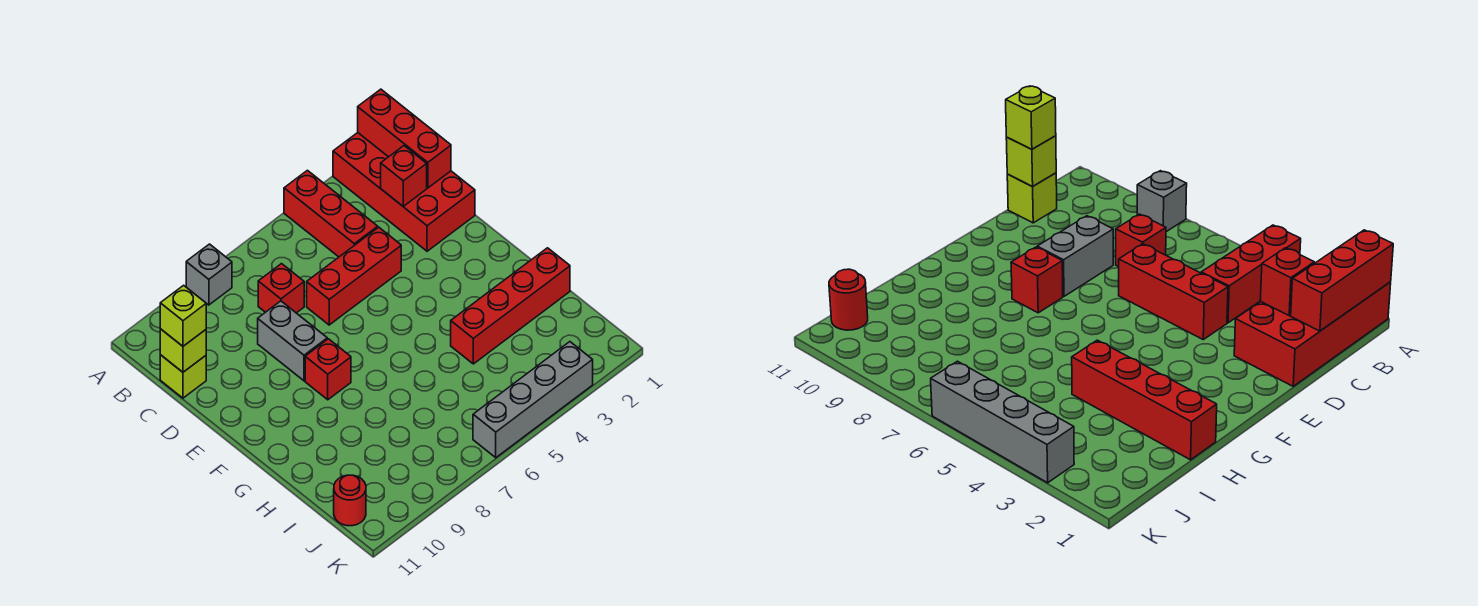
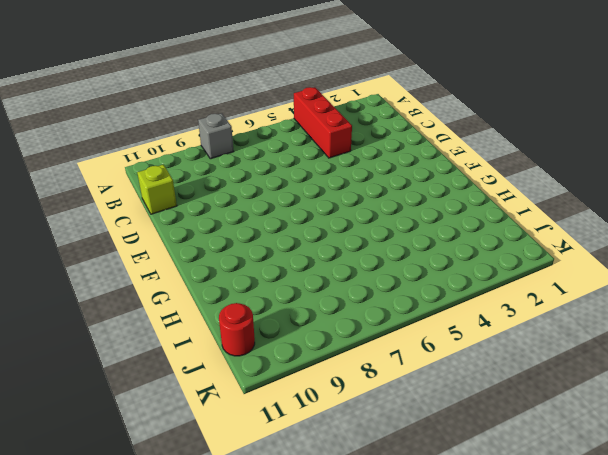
none -> red brick A1:D2 level 1
none -> red brick C7 level 1
none -> red brick D4:D6 level 1

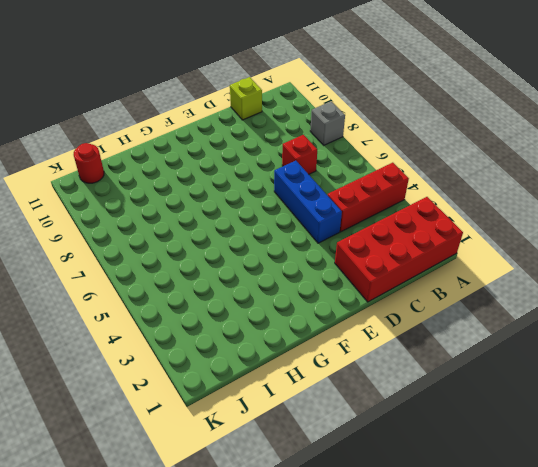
blue brick D4:D6 level 1 -> red brick D4:D6 level 1
none -> grey brick D8:E8 level 1
none -> red brick F8 level 1
none -> red brick H1:H4 level 1

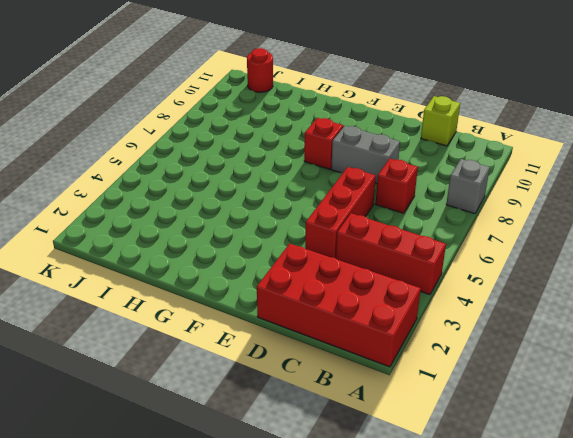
none -> red brick H1:H4 level 1
none -> grey brick K3:K6 level 1
none -> red brick A1:C1 level 2

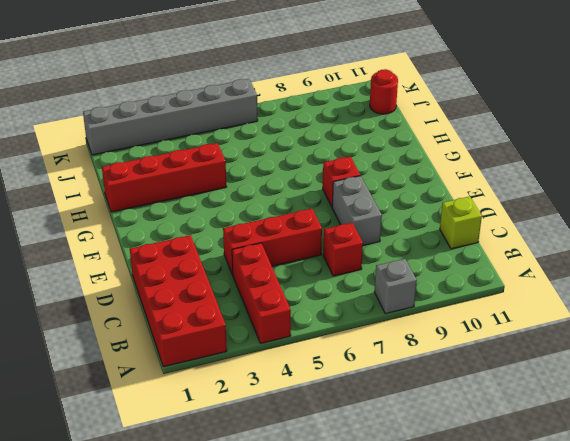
grey brick K1:K6 level 1 -> grey brick K3:K6 level 1
none -> red brick A1:C1 level 2
none -> red brick C2 level 2
none -> lime brick C11 level 2

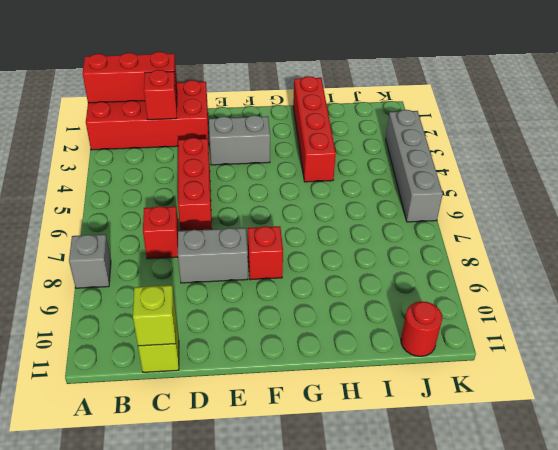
grey brick E3:F3 level 1 -> none
none -> red brick A4:C4 level 1
none -> lime brick C11 level 3

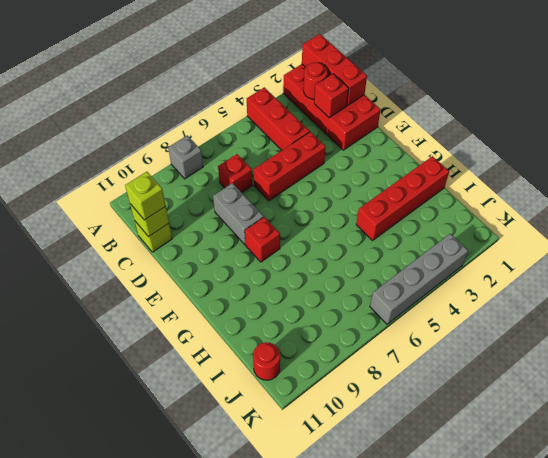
red round brick B2 level 2 -> none

